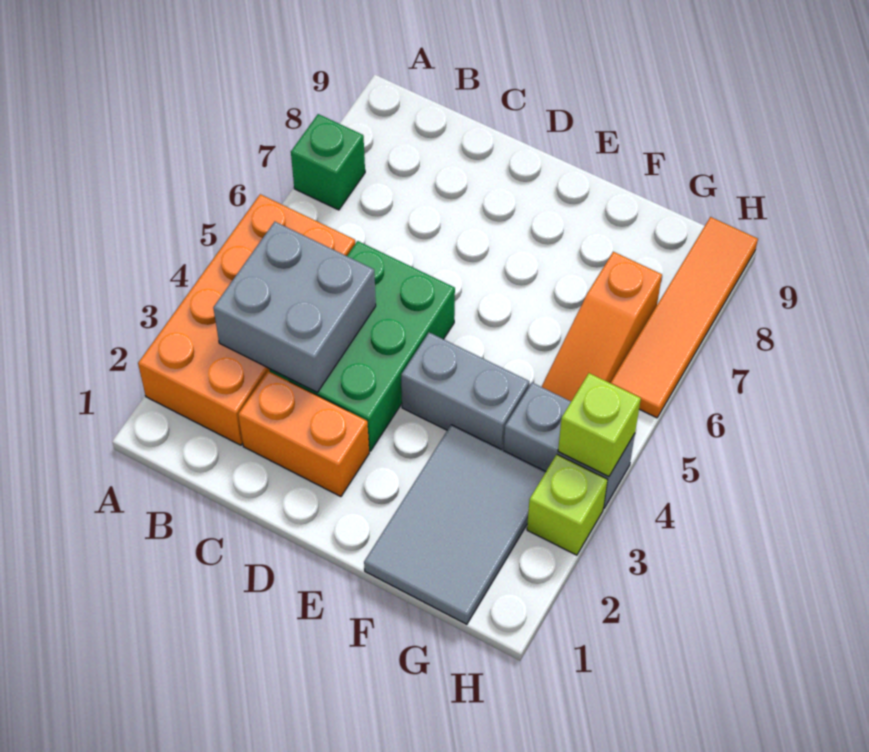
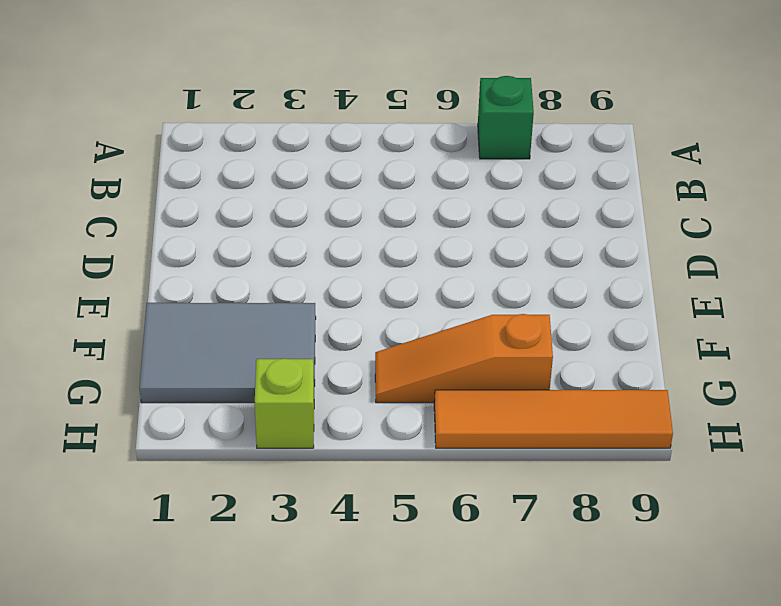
none -> orange brick A2:B5 level 1
none -> orange brick C2:D2 level 1
none -> green brick C3:D5 level 1

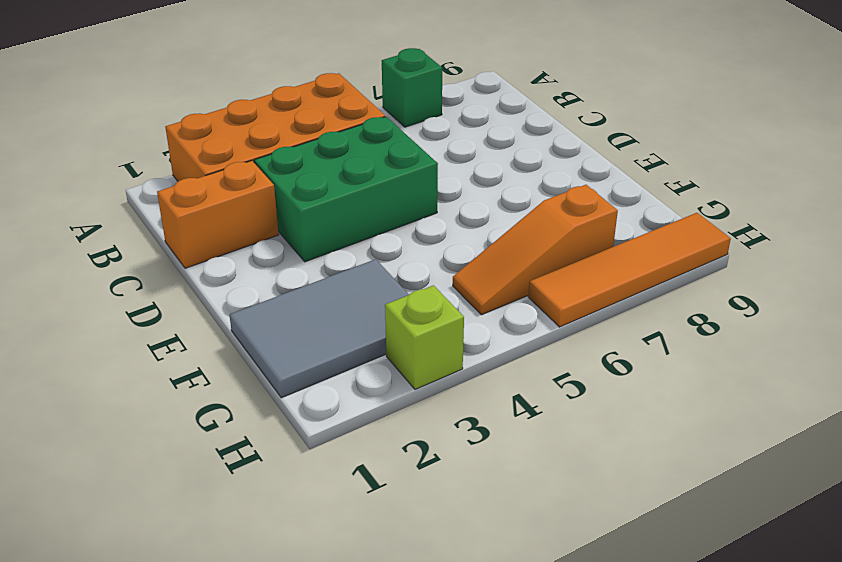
orange brick C1:C2 level 1 -> orange brick C2:D2 level 1
none -> grey brick E4:F4 level 1
none -> grey brick G4:H4 level 1
none -> grey brick B3:C4 level 2

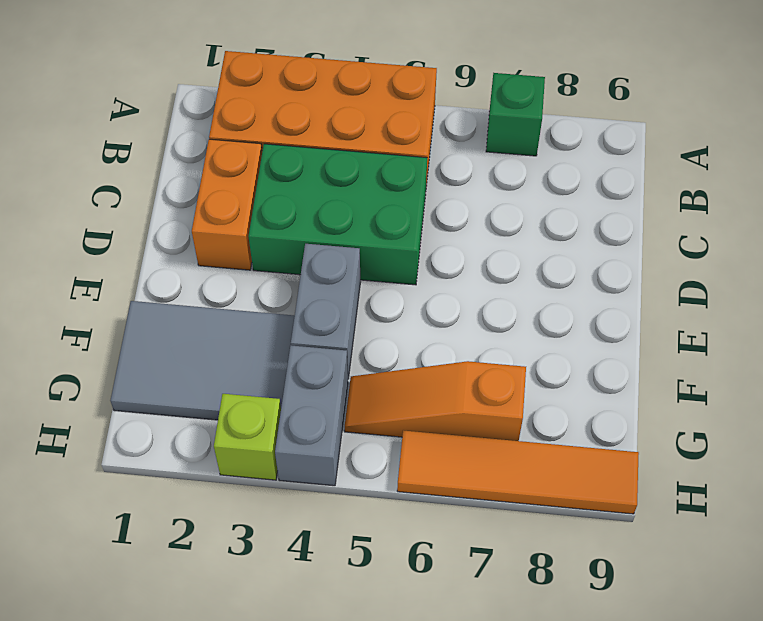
none -> grey brick B3:C4 level 2
none -> lime brick H4 level 2

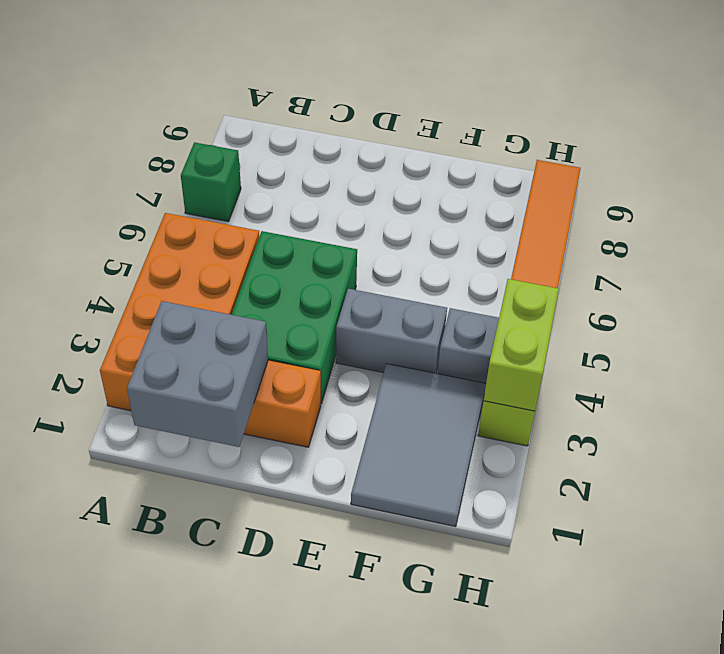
grey brick B1:C2 level 2 -> grey brick B3:C4 level 2
lime brick H3:H4 level 2 -> lime brick H4 level 2
none -> orange slope G5:G7 level 1 top 7

